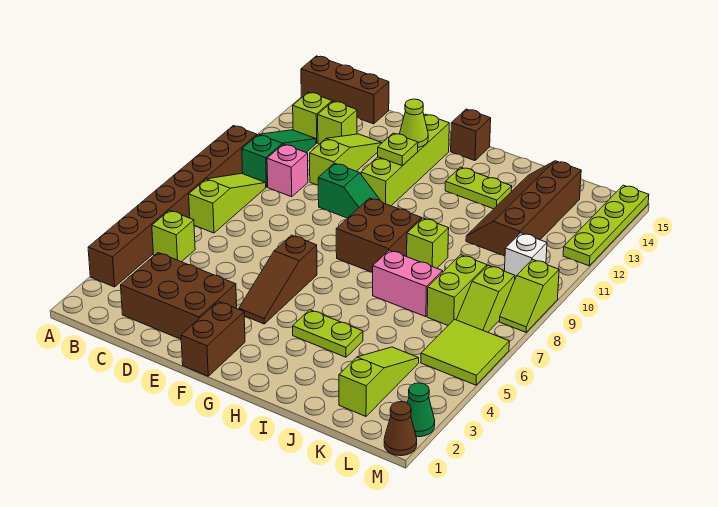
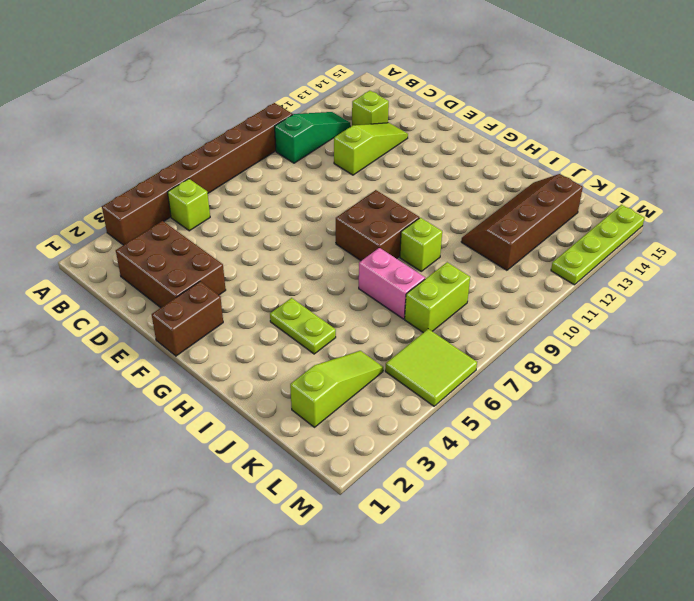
none -> brown brick A15:C15 level 1
none -> lime slope B7:B9 level 1 top 7
none -> lime brick B13 level 1
none -> pink brick C10 level 1

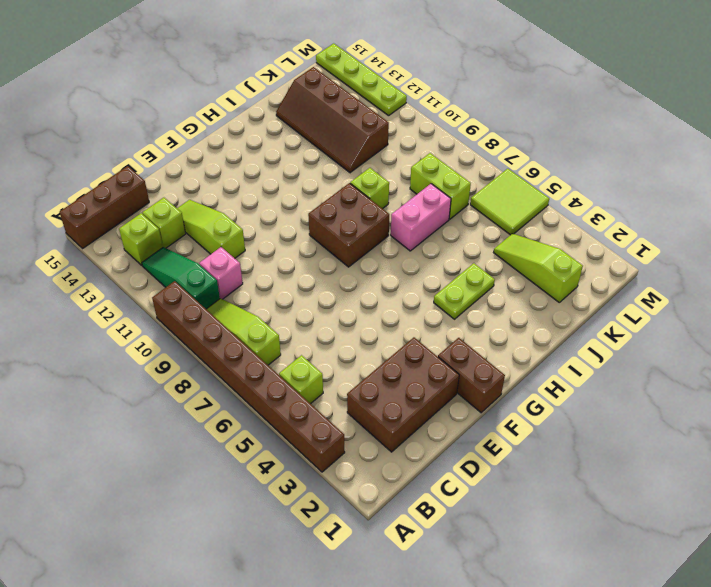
none -> green slope E10:F10 level 1 top E
none -> brown slope F4:F6 level 1 top 6
none -> lime brick F11:F14 level 1
none -> brown brick G15 level 1

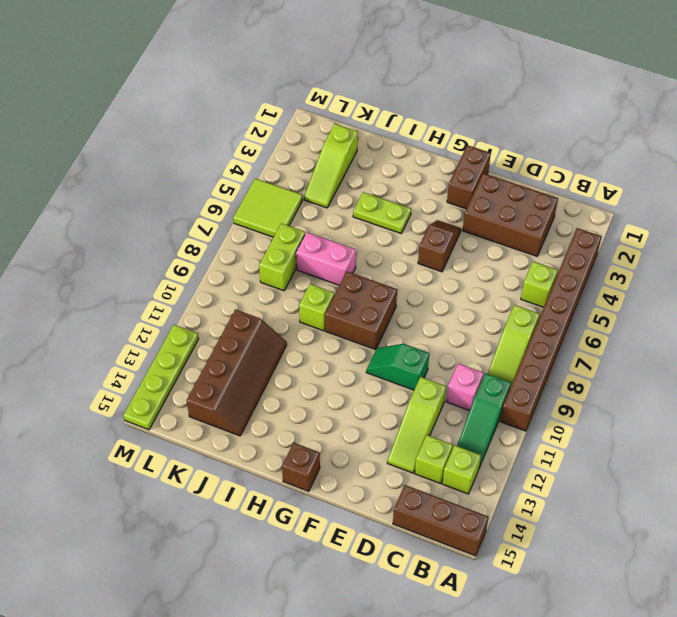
brown slope F4:F5 level 1 top 5 -> brown slope F4:F6 level 1 top 6
none -> lime brick F11:F14 level 1
none -> lime plate H13:I13 level 1
none -> lime slope L7:L8 level 1 top 8
none -> white brick L10 level 1

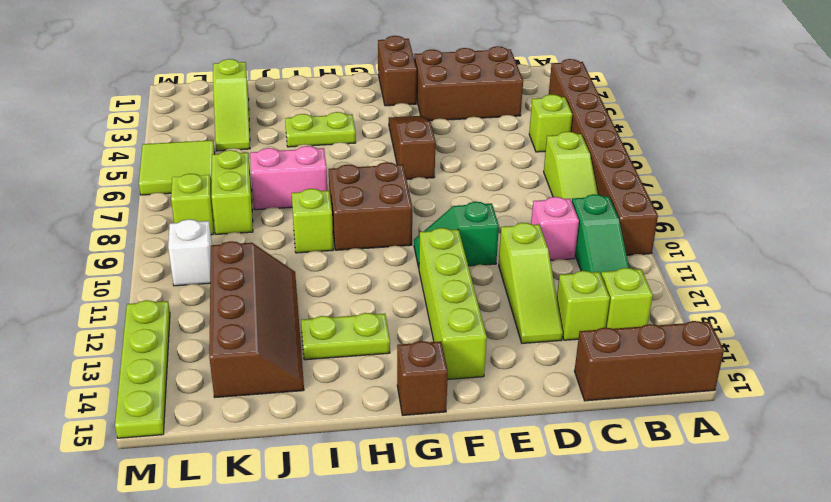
none -> brown cone M1 level 1
none -> green cone M2 level 1
none -> lime slope M8:M9 level 1 top 9
none -> lime plate F12 level 2

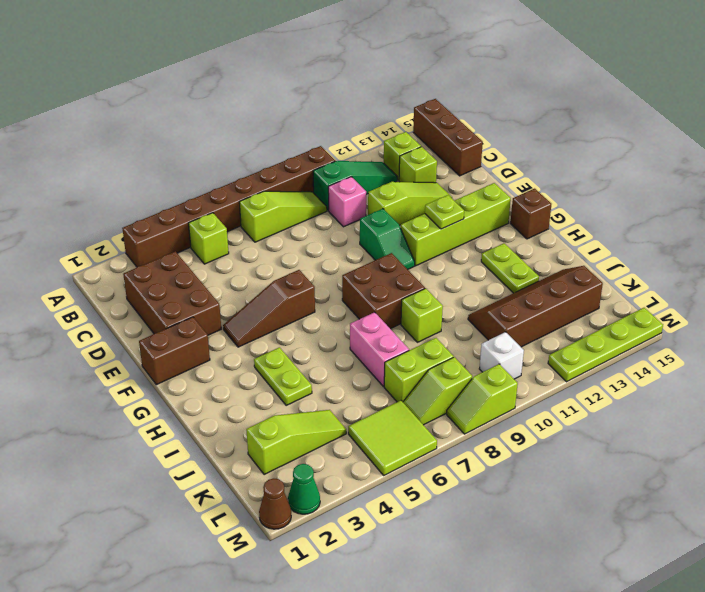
none -> lime cone F13 level 2

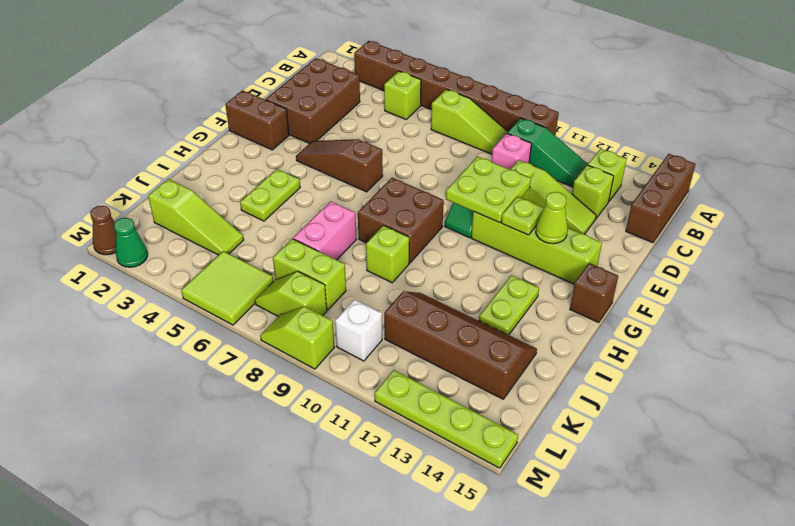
lime plate E10:F11 level 2 -> none

